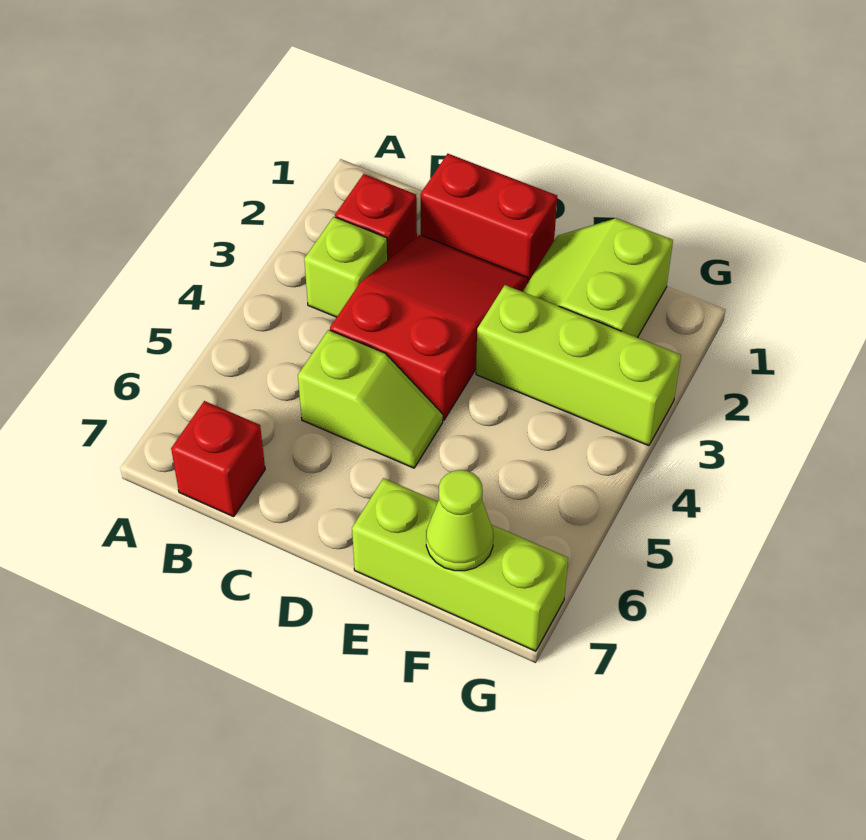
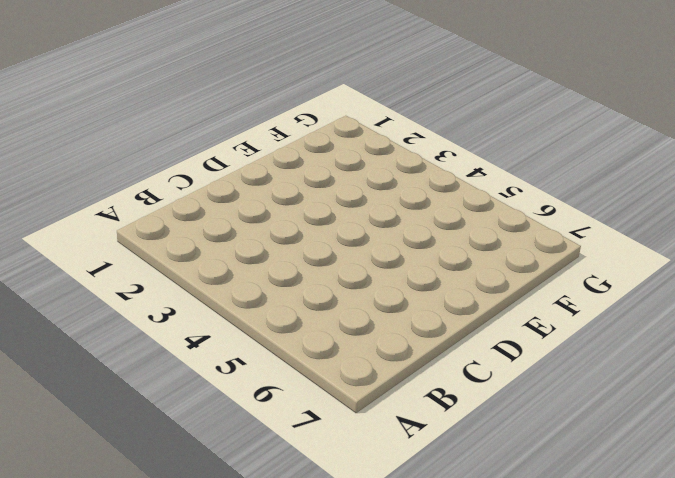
none -> red brick B2 level 1
none -> lime brick B3 level 1

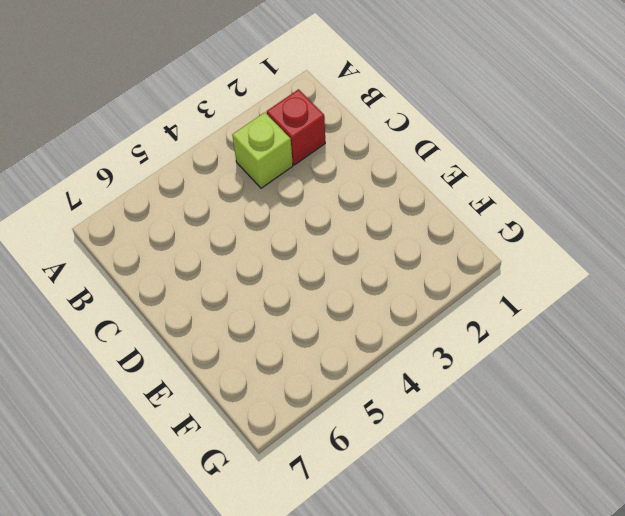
none -> red brick B7 level 1
none -> red brick C1:D1 level 1

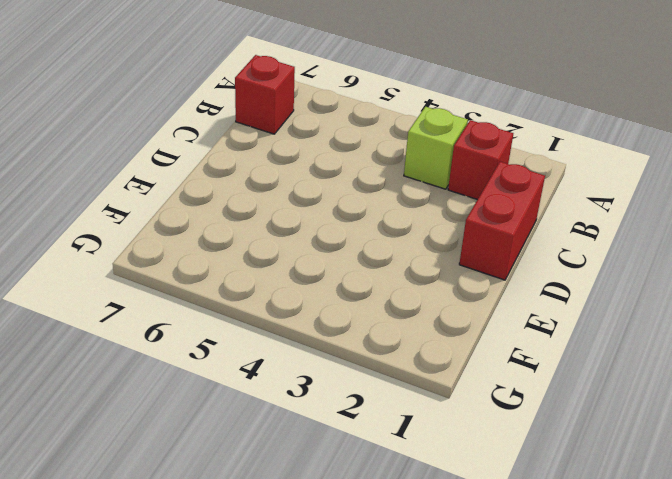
none -> red slope C2:D4 level 1 top 4
none -> lime slope C5:D5 level 1 top C

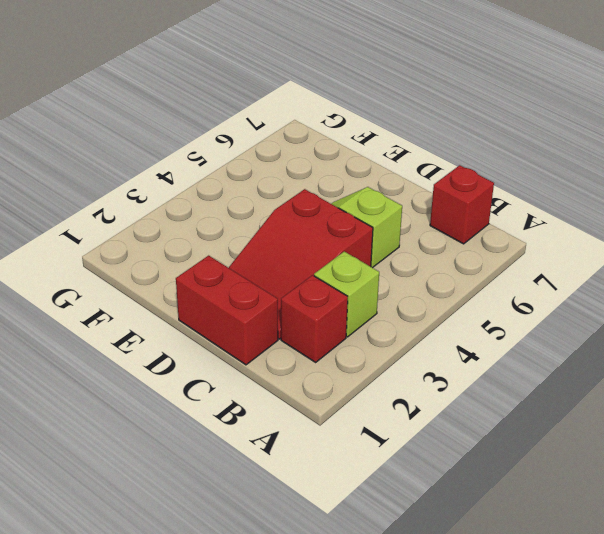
none -> lime slope E1:F2 level 1 top F
none -> lime brick E3:G3 level 1

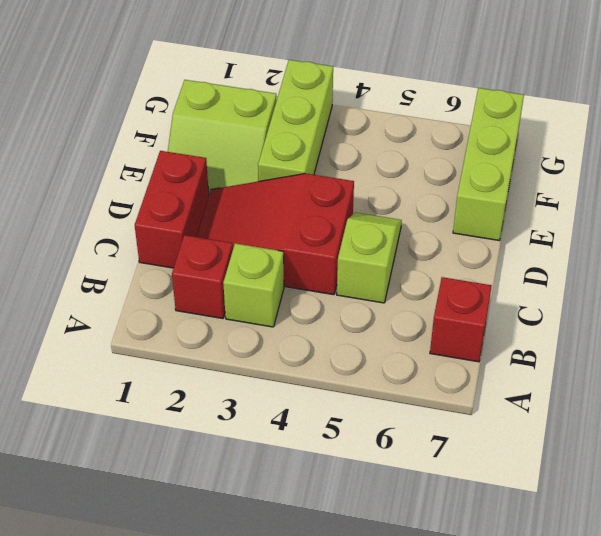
none -> lime cone F7 level 2

